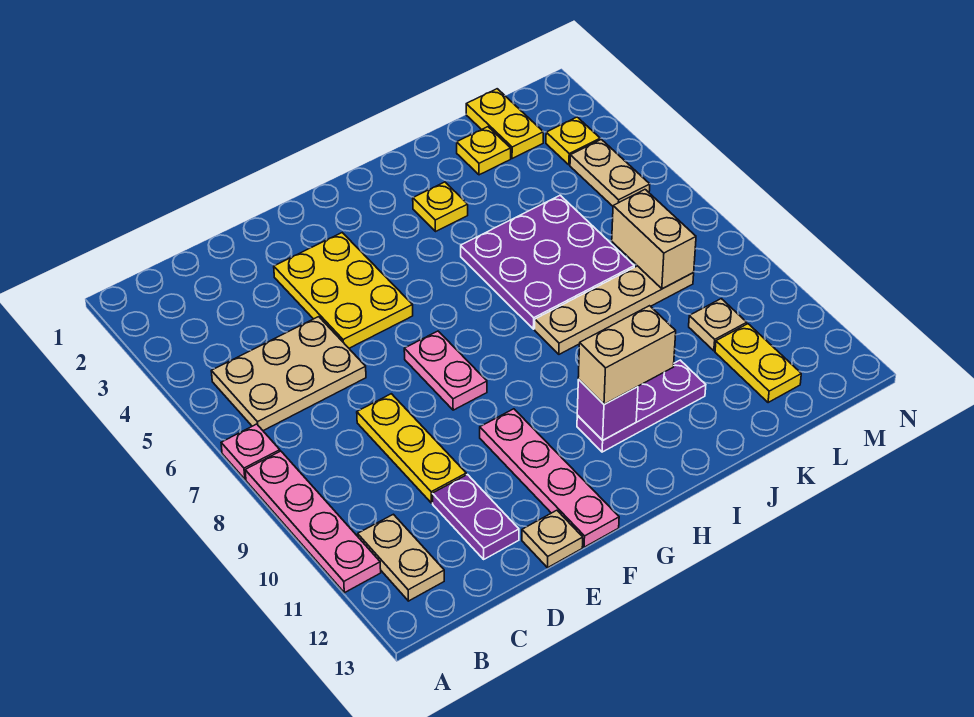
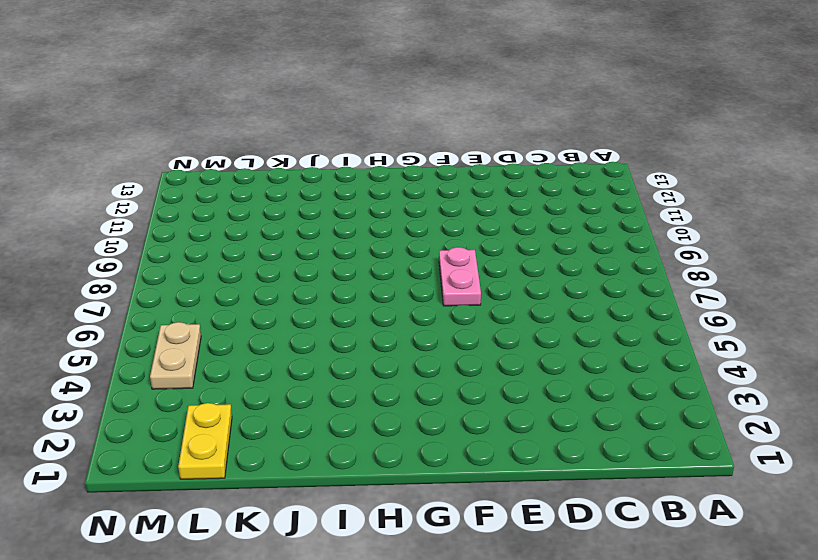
none -> pink plate A7 level 1
none -> pink plate A8:A11 level 1
none -> tan plate B5:D6 level 1

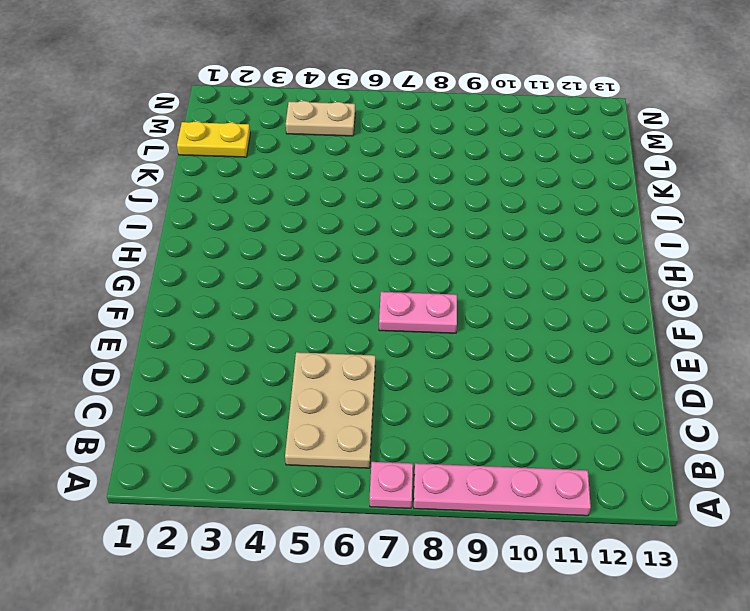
none -> tan plate B11:B12 level 1
none -> yellow plate D8:D10 level 1
none -> purple plate D11:D12 level 1

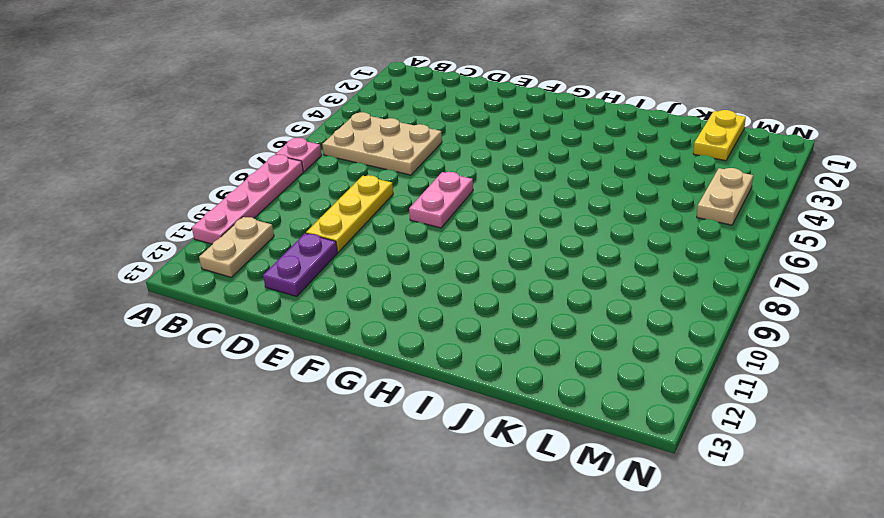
none -> yellow plate E3:F5 level 1
none -> tan plate E13 level 1
none -> pink plate F10:F13 level 1

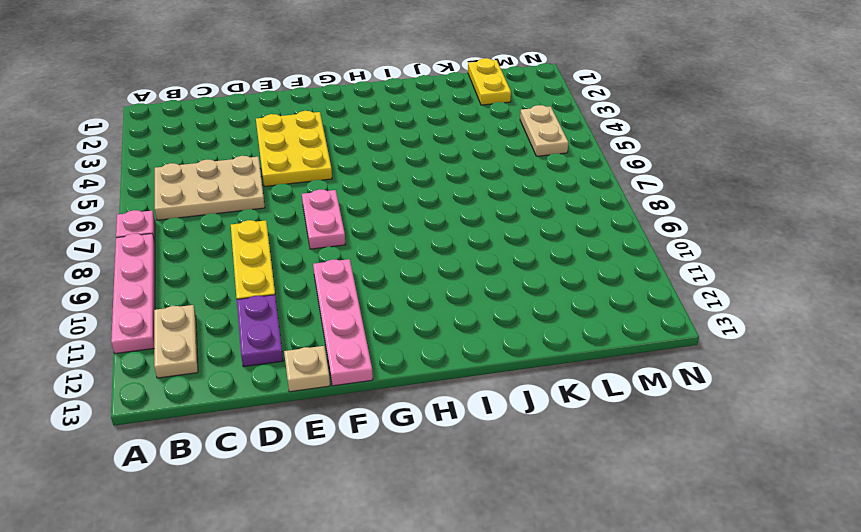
none -> purple plate H11:J11 level 1
none -> yellow plate I3 level 1
none -> purple plate I5:K7 level 1

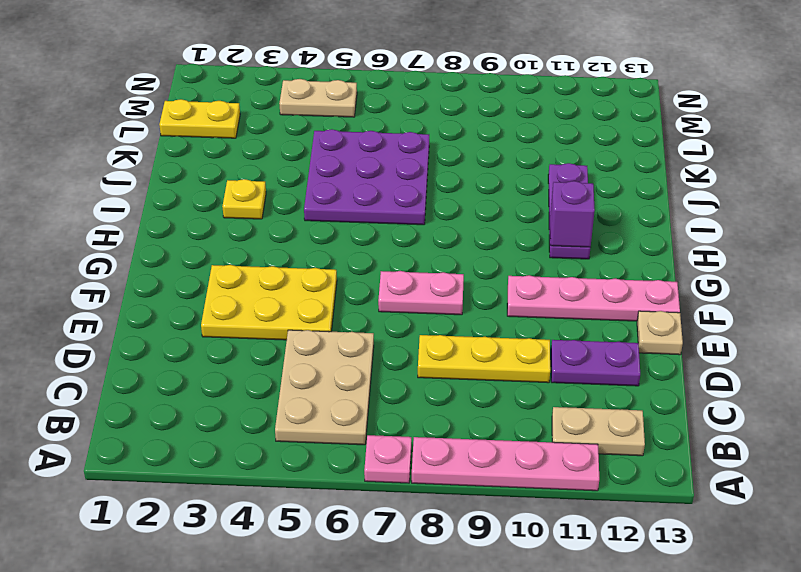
none -> tan plate I8:L8 level 1
none -> yellow plate K2 level 1
none -> tan plate L10 level 1

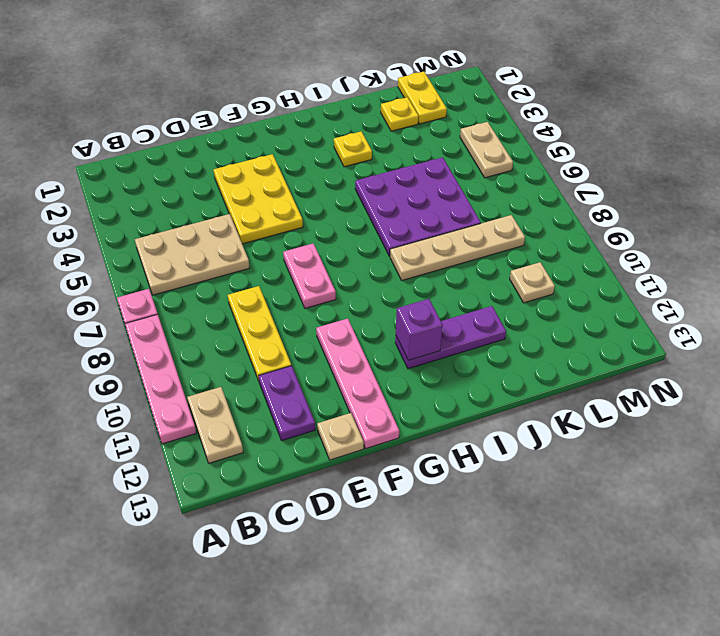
none -> yellow plate L11:L12 level 1
none -> yellow plate M3 level 1
none -> tan brick L7:L8 level 2

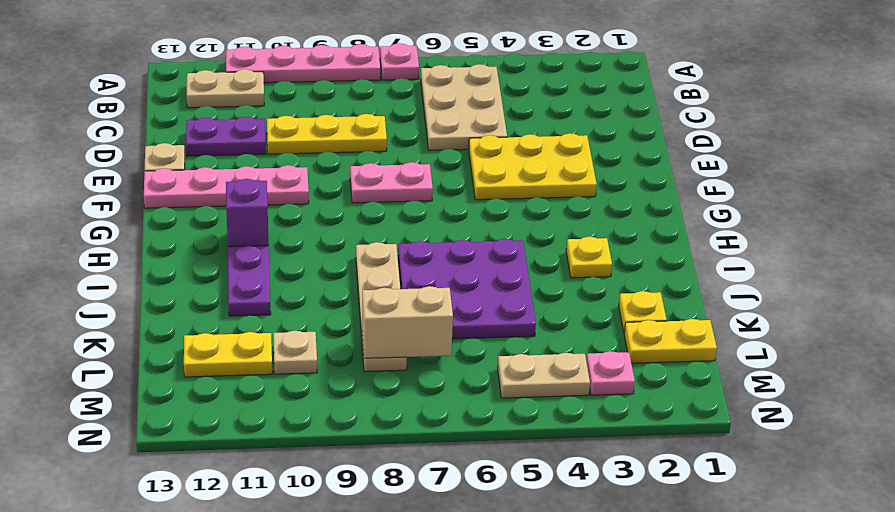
pink plate M3 level 1 -> yellow plate M3 level 1
none -> tan brick H11:I11 level 3

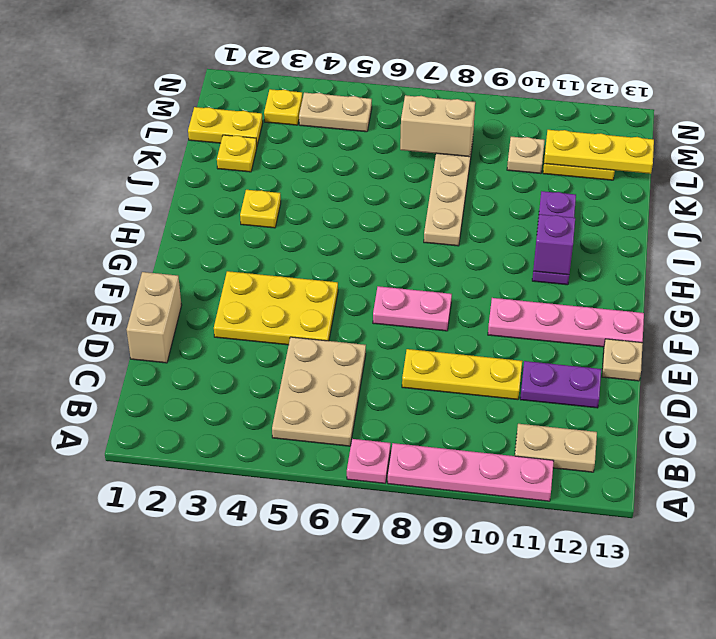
tan brick D1:E1 level 1 -> tan brick H11:I11 level 3
yellow plate L11:L13 level 2 -> none
none -> purple plate I5:K7 level 1

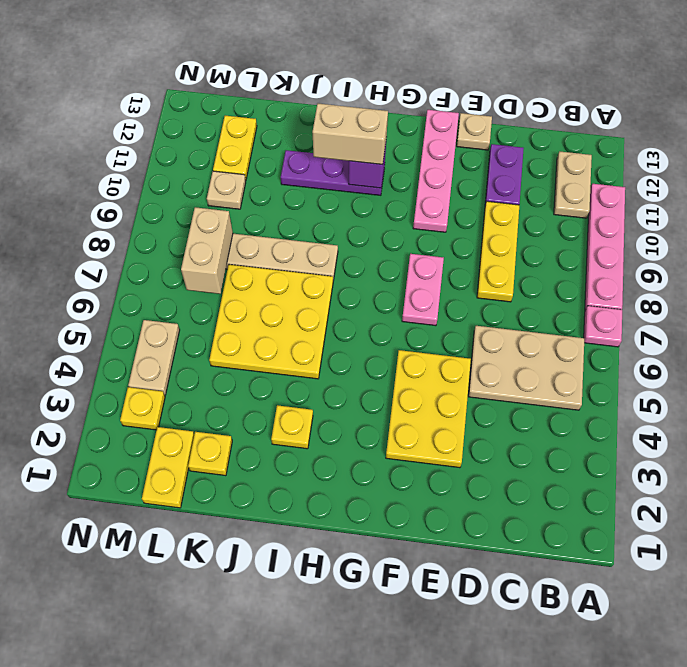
yellow plate I5:K7 level 1 -> purple plate I5:K7 level 1

